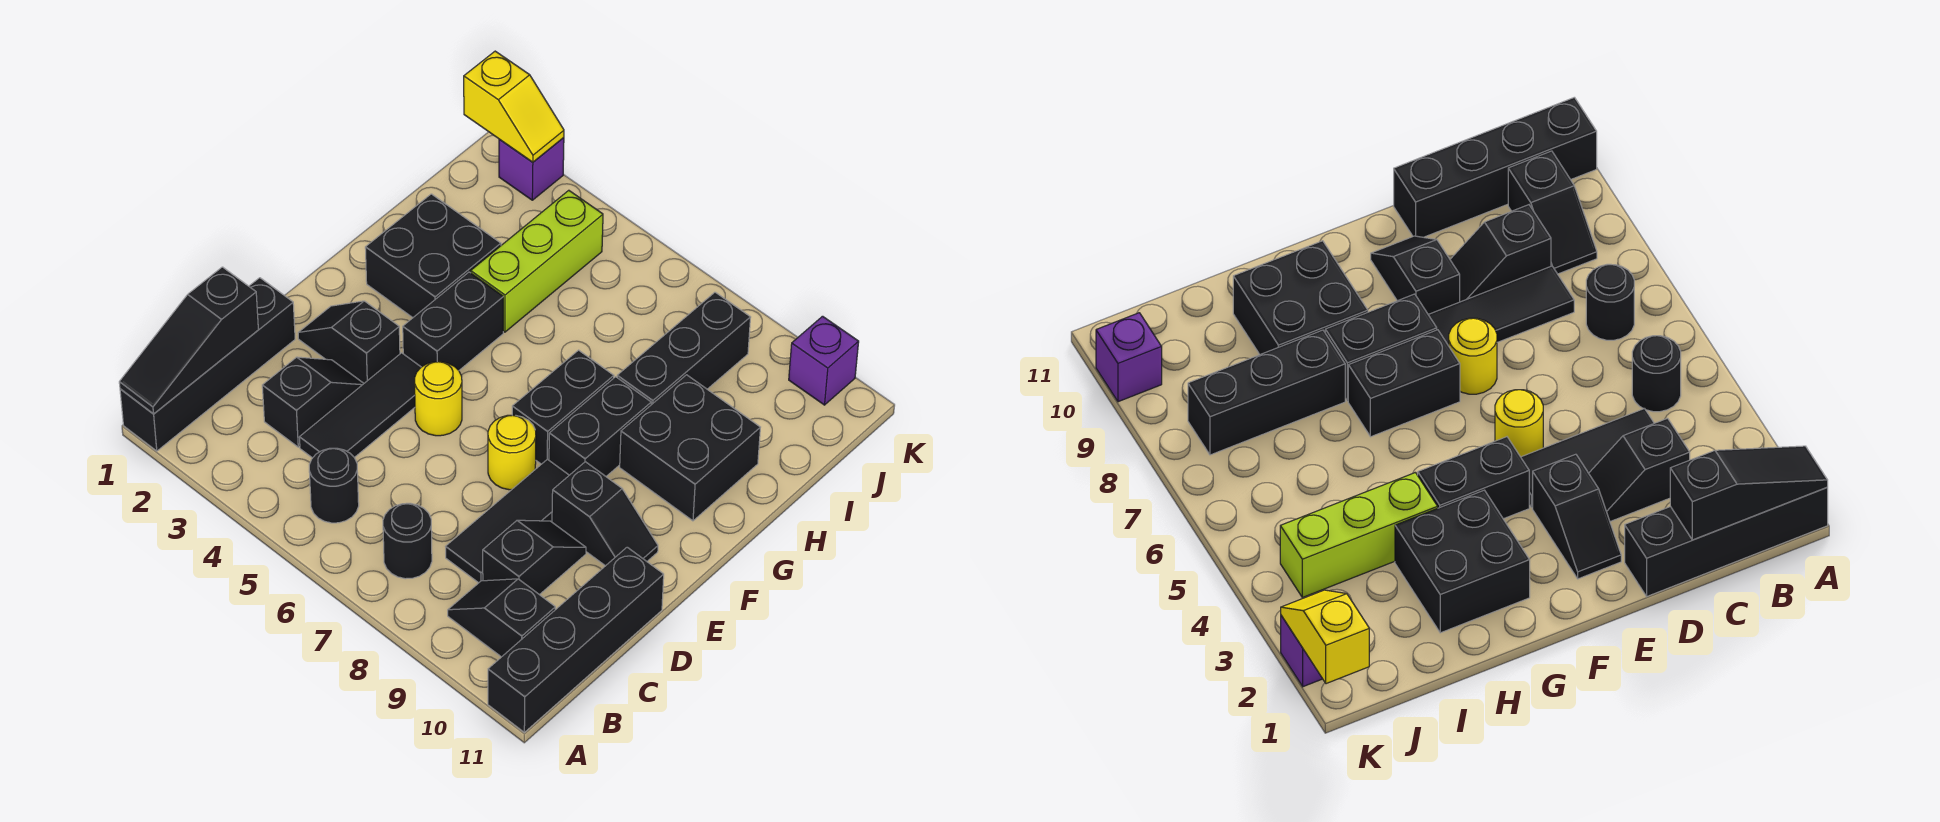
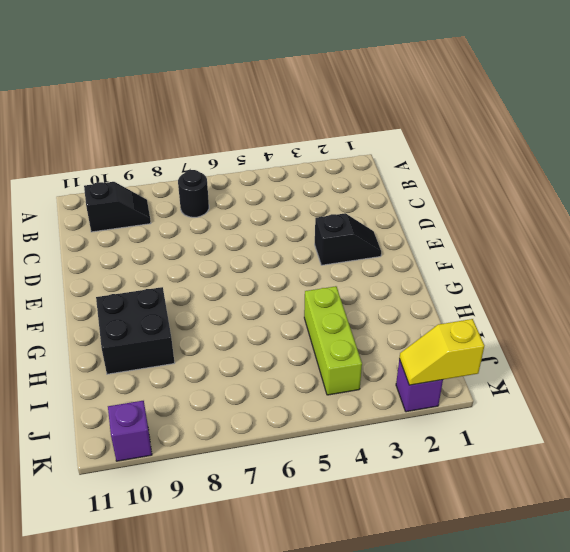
none -> black brick A1:D1 level 1
none -> black brick A11:D11 level 1
none -> black round brick B5 level 1

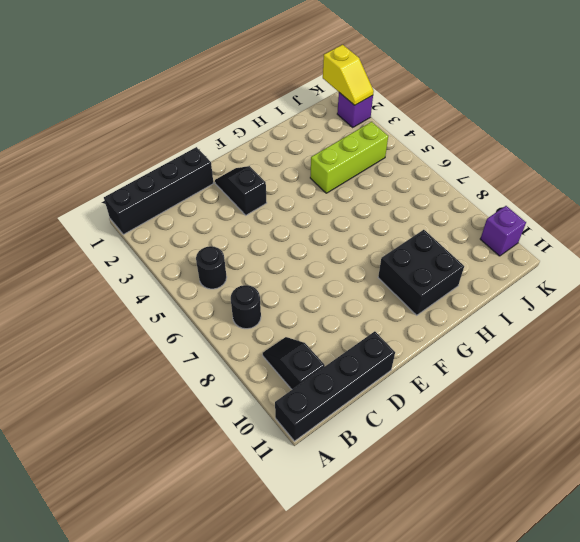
none -> black slope C3:D3 level 1 top C
none -> black tile C4:E4 level 1
none -> black tile C8:E8 level 1

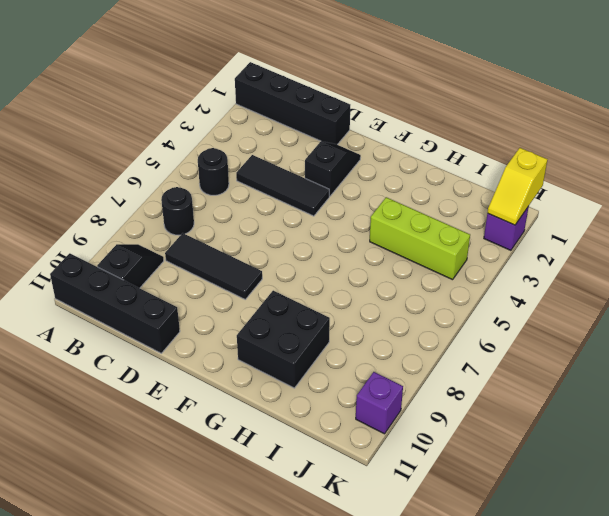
none -> black slope C3:D3 level 1 top C
none -> black slope C9:D9 level 1 top C
none -> yellow round brick E5 level 1

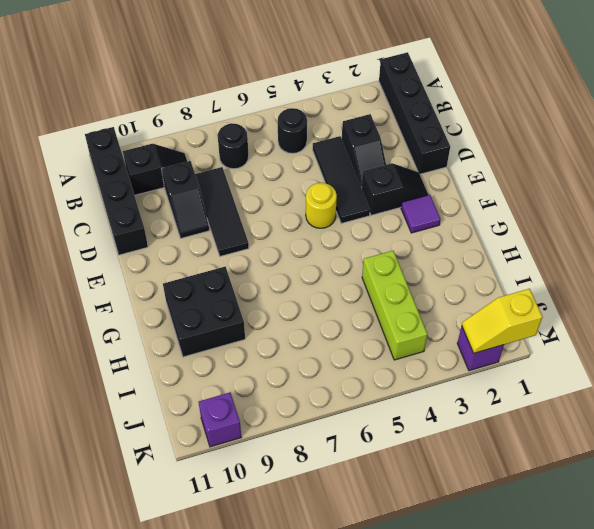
purple tile F2 level 1 -> none
none -> yellow round brick E7 level 1
none -> black slope E9:E10 level 1 top 9
none -> black brick F4:G4 level 1

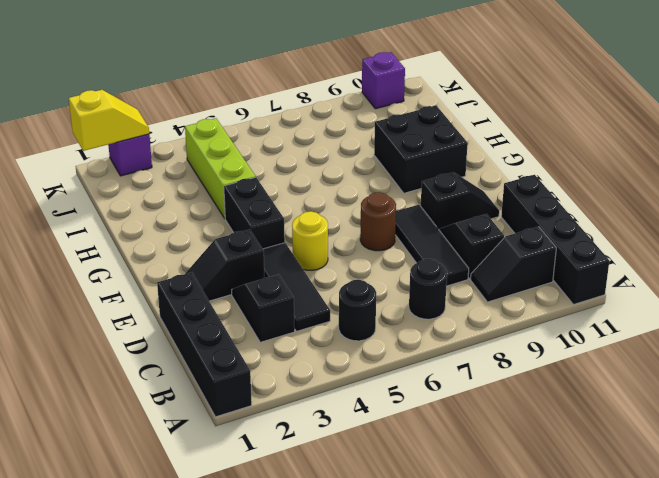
brown round brick E7 level 1 -> yellow round brick E7 level 1
none -> black brick F7:G7 level 1
none -> black brick F8:G8 level 1
none -> black brick G2:H3 level 1

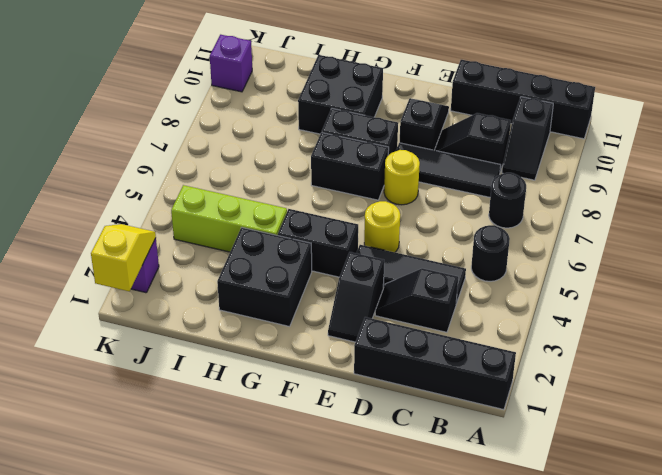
none -> black brick H8:J8 level 1
none -> black slope A1:C1 level 2 top C

